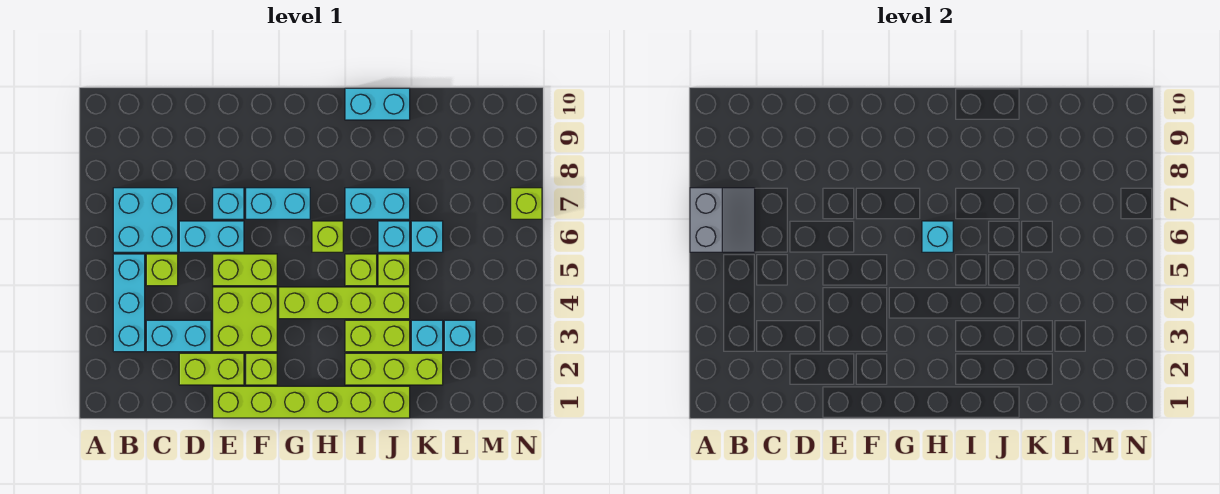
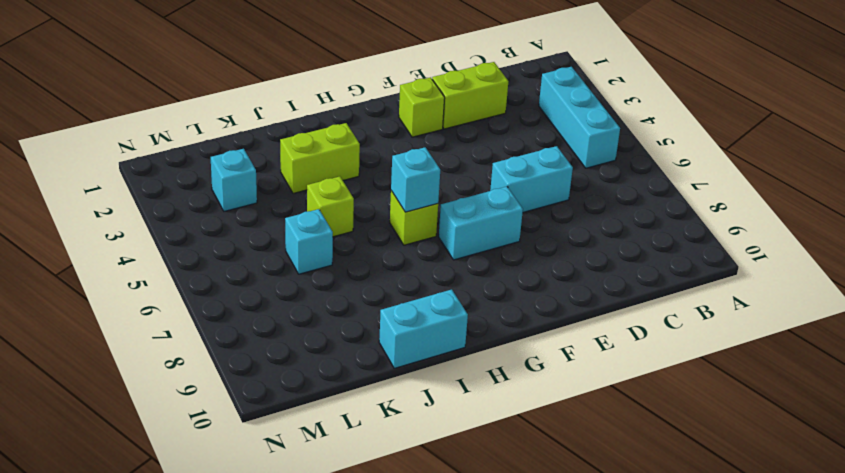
none -> cyan brick B6:C7 level 1
none -> cyan brick C3:D3 level 1
none -> lime brick C5 level 1

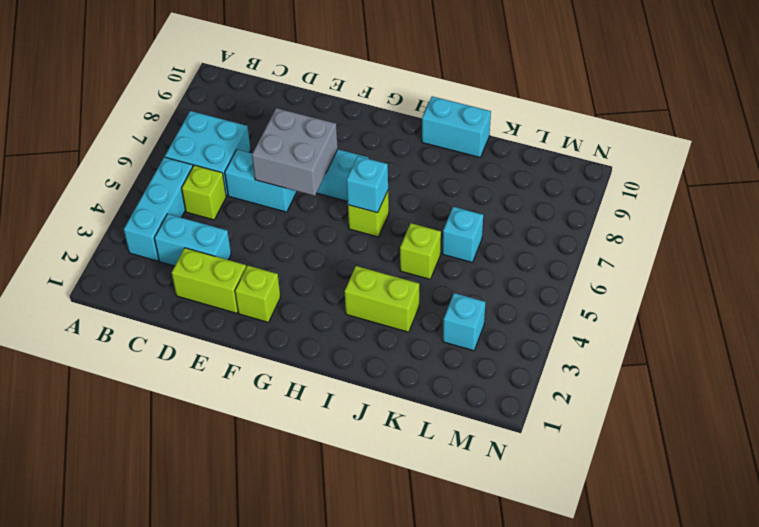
grey brick E6:F7 level 2 -> none
none -> lime brick E1:J1 level 1
none -> lime brick E3:F4 level 1
none -> lime brick E5:F5 level 1

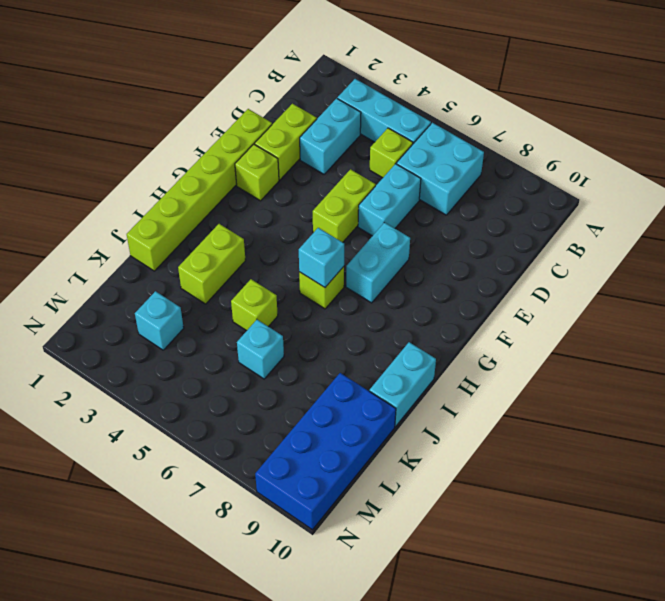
blue brick K9:N10 level 1 -> none
none -> lime brick E3:F4 level 1
none -> cyan brick E7 level 1
none -> lime brick G4:J4 level 1

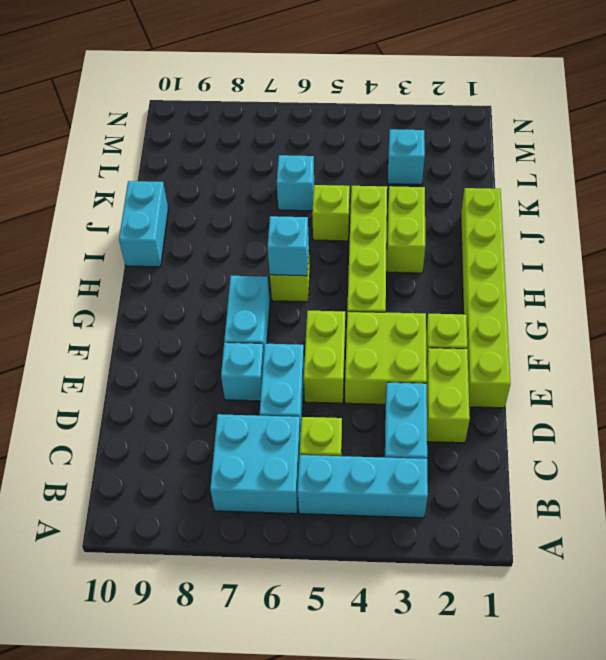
none -> lime brick I2:K2 level 1
none -> lime brick I5 level 1
none -> cyan brick I7:J7 level 1

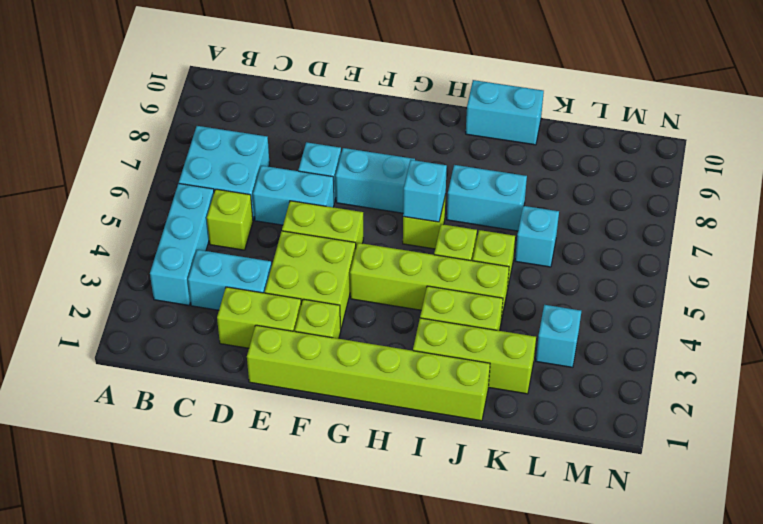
none -> cyan brick J6 level 1
none -> cyan brick K3 level 1
none -> lime brick N7 level 1

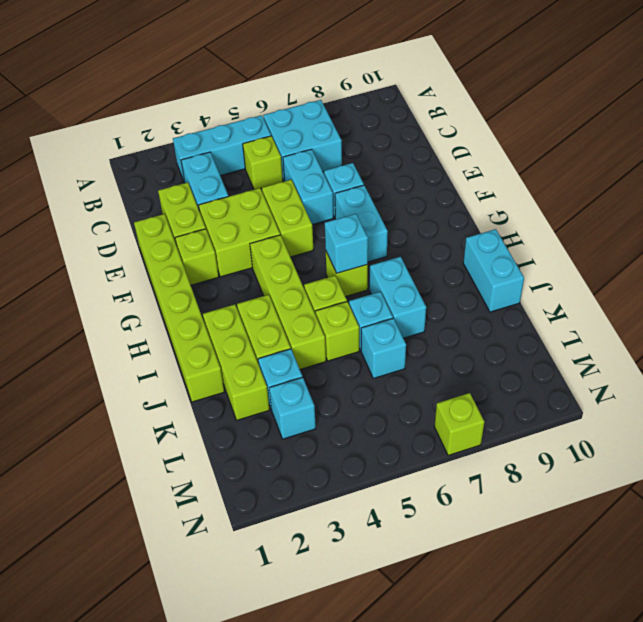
none -> grey slope A6:B7 level 2 top A

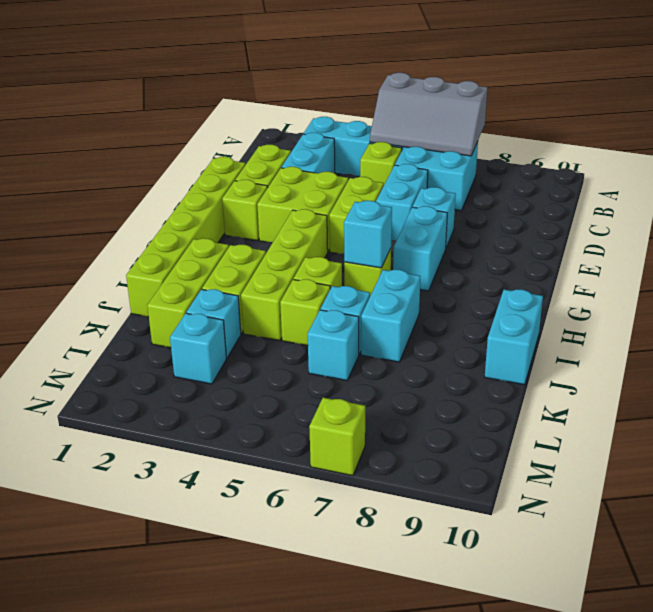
grey slope A5:B7 level 2 top A -> grey slope A6:B7 level 2 top A

